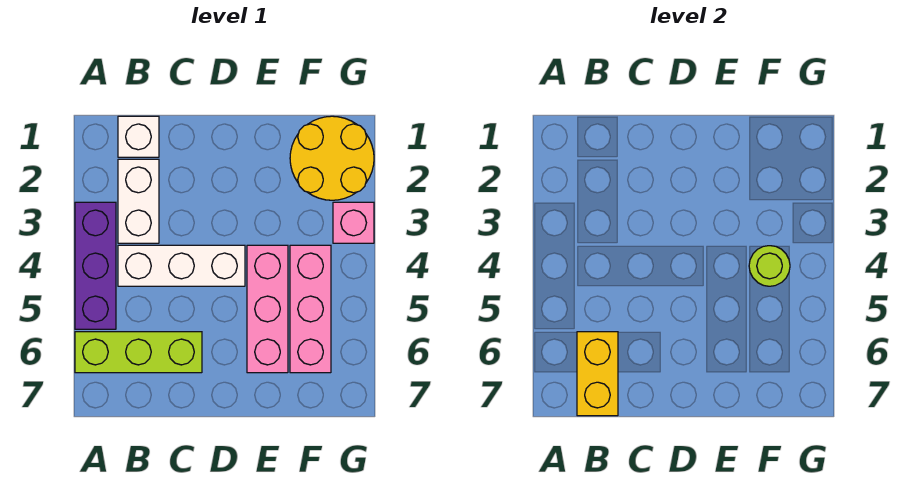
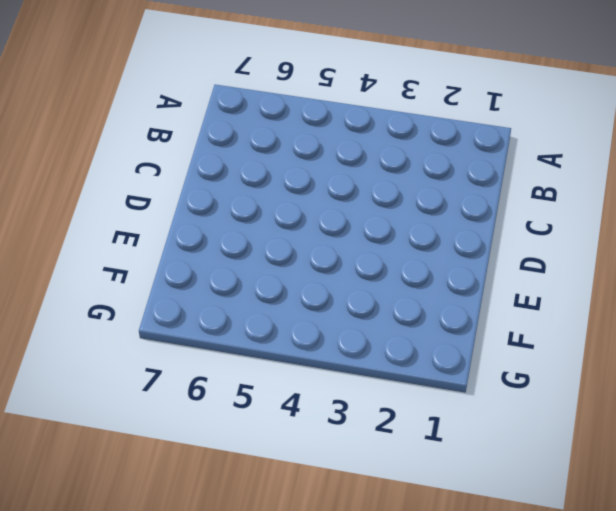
none -> purple brick A3:A5 level 1
none -> lime brick A6:C6 level 1

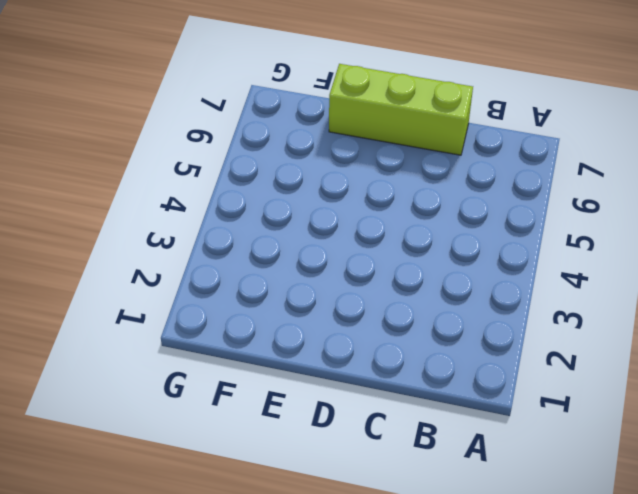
lime brick C7:E7 level 1 -> lime brick A6:C6 level 1
none -> purple brick A3:A5 level 1
none -> white brick B1 level 1

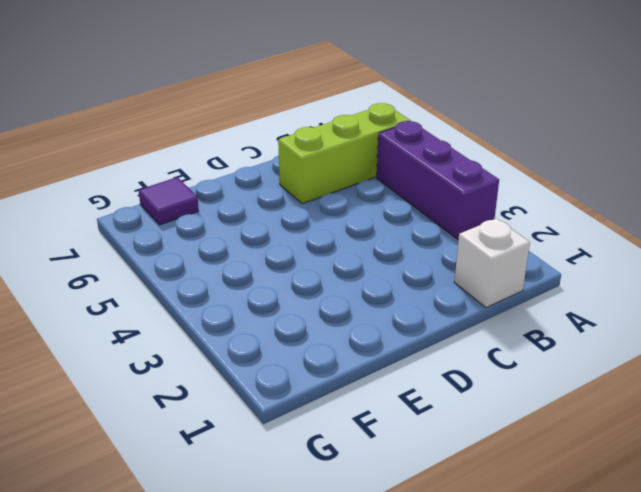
purple tile F7 level 1 -> none
none -> white brick B2:B3 level 1
none -> white brick B4:D4 level 1

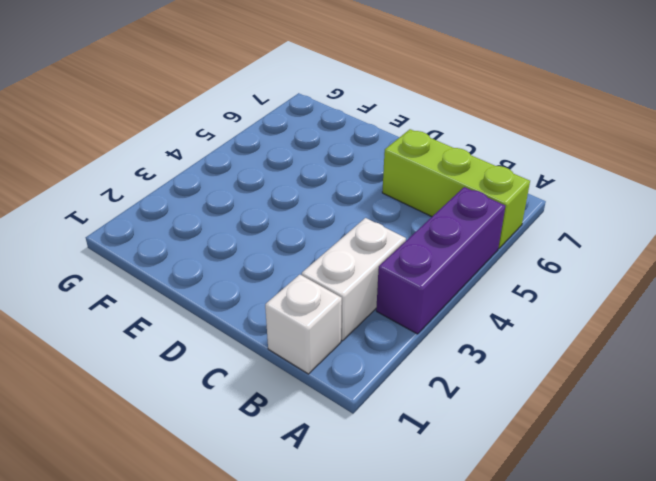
none -> white brick B4:D4 level 1
none -> pink brick E4:E6 level 1

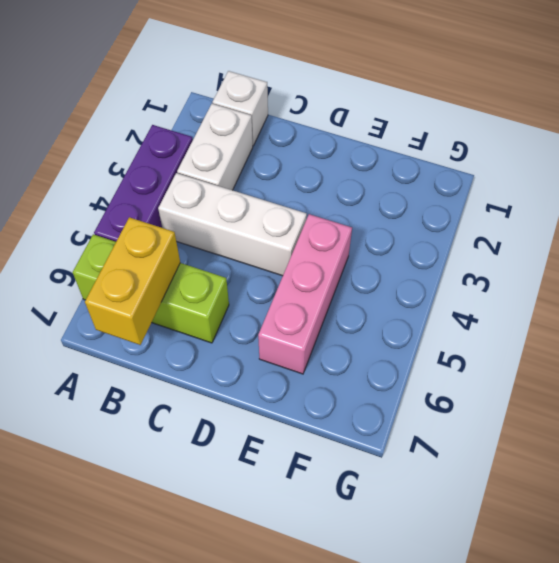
none -> yellow round brick F1:G2 level 1
none -> pink brick F4:F6 level 1

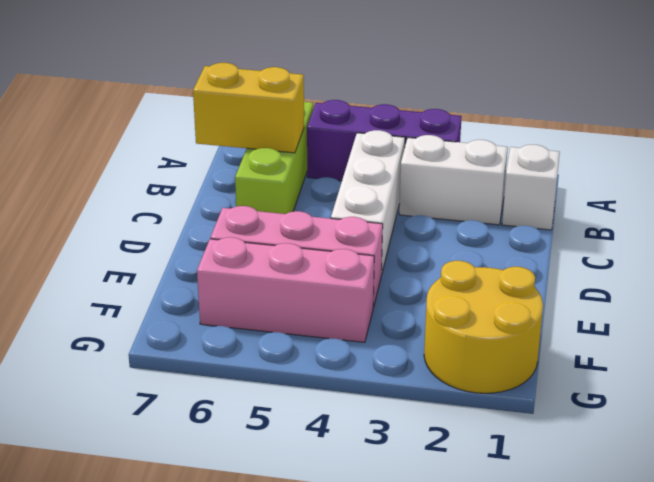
none -> pink brick G3 level 1
none -> lime round brick F4 level 2

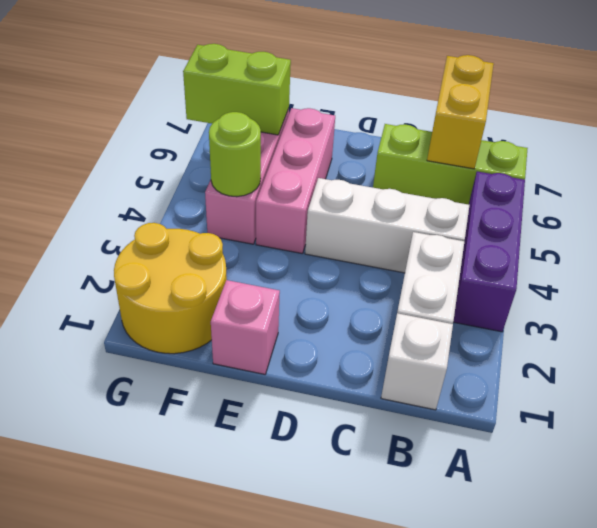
pink brick E1 level 1 -> pink brick G3 level 1
lime brick F6:G6 level 2 -> none

